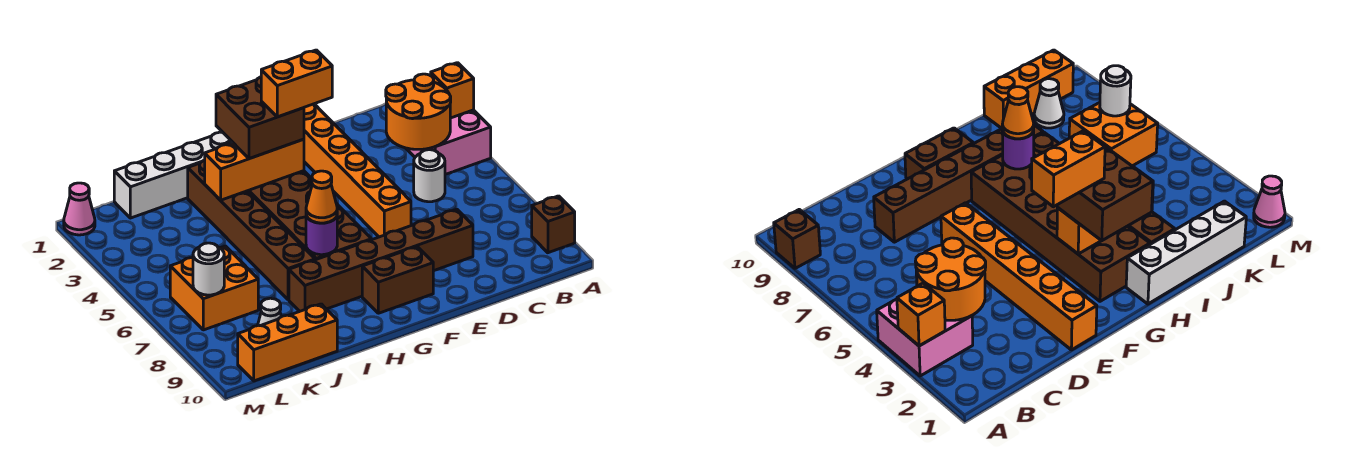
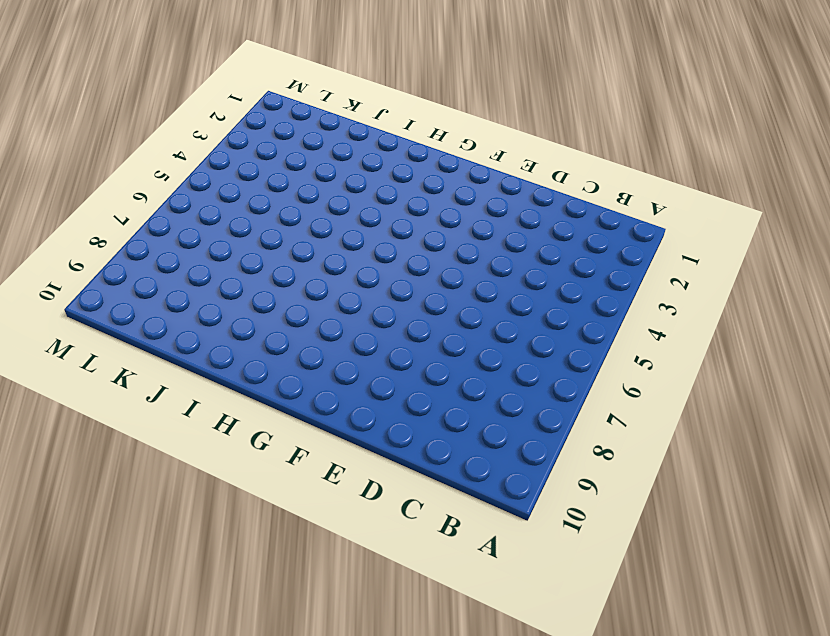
none -> pink brick A3:B4 level 1
none -> brown brick A9 level 1
none -> white round brick C5 level 1

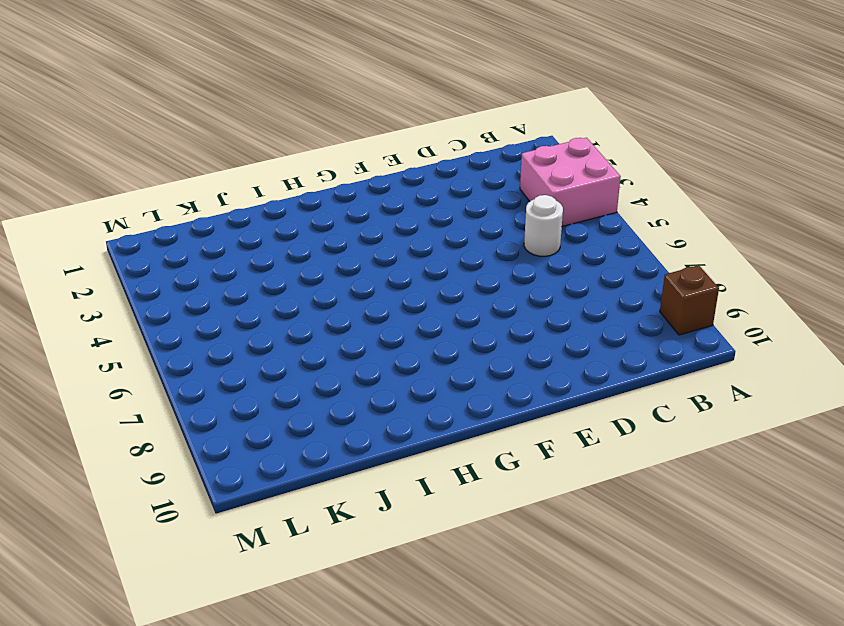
none -> brown brick D8:I8 level 1
none -> orange brick E1:E6 level 1
none -> brown brick F9:G9 level 1

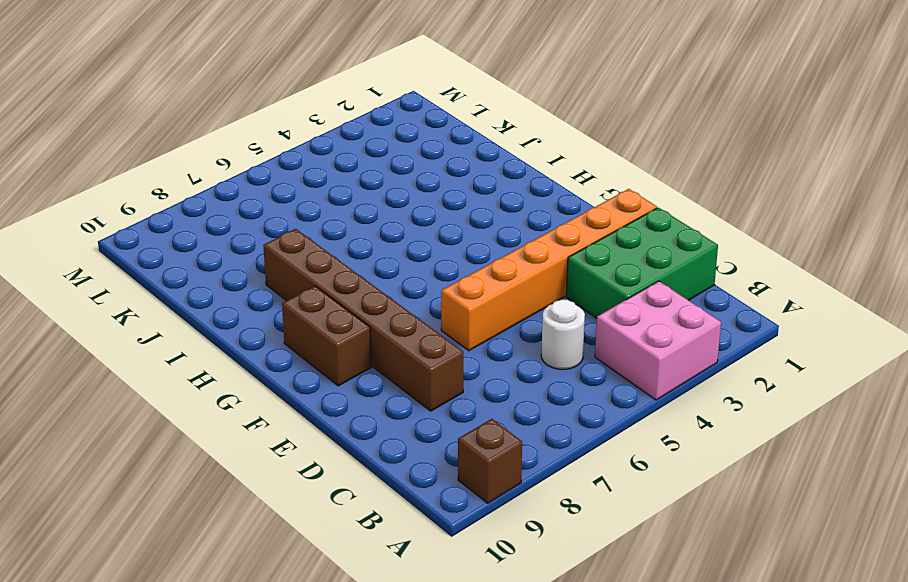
green brick C1:D3 level 1 -> none
none -> brown brick G2:H7 level 1
none -> white brick H1:K1 level 1
none -> brown brick I2:I7 level 1

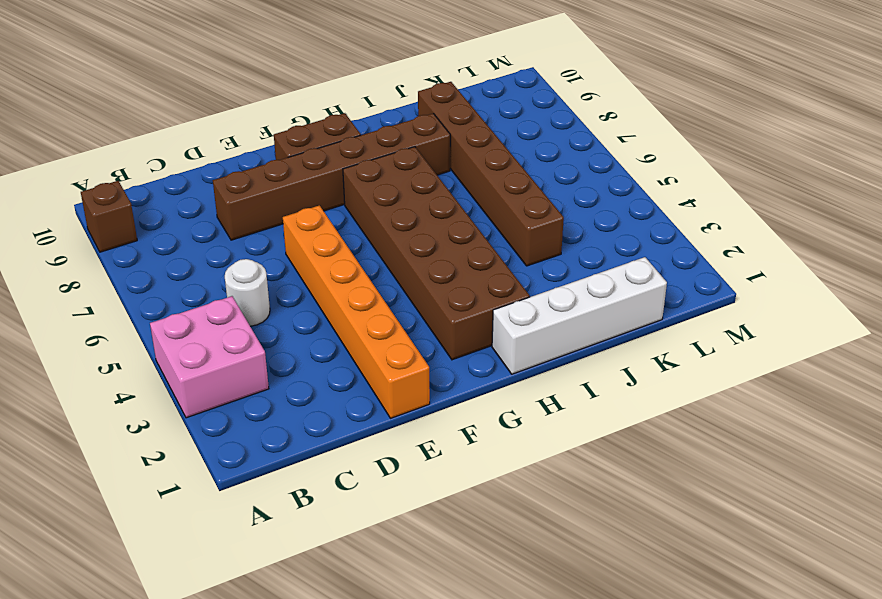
brown brick J4:J9 level 1 -> brown brick I2:I7 level 1
none -> orange brick J10:L10 level 1
none -> orange brick K6:L7 level 1
none -> white cone K9 level 1

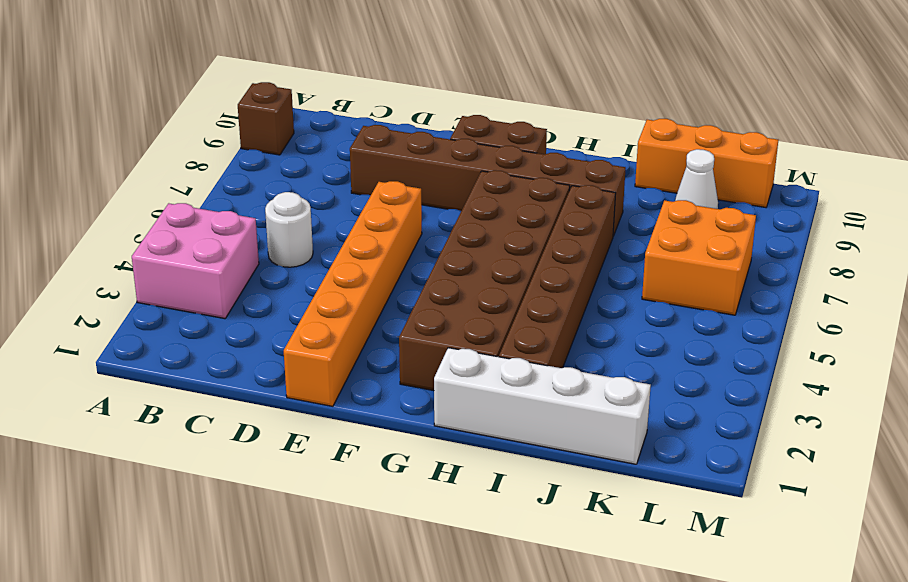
none -> pink cone M1 level 1
none -> orange brick A3 level 2
none -> orange round brick B3:C4 level 2

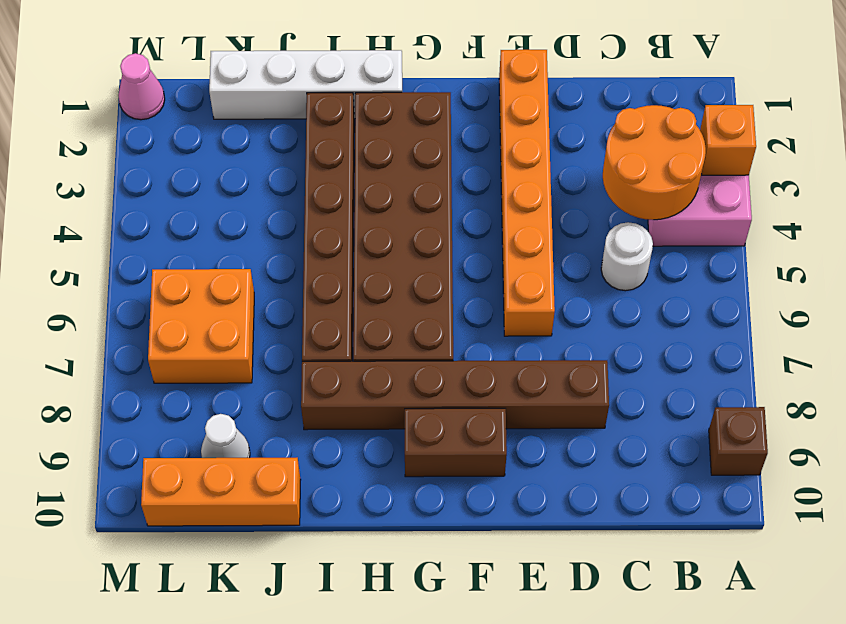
none -> orange brick G3:I3 level 2
none -> purple round brick H7 level 2
none -> white round brick L7 level 2

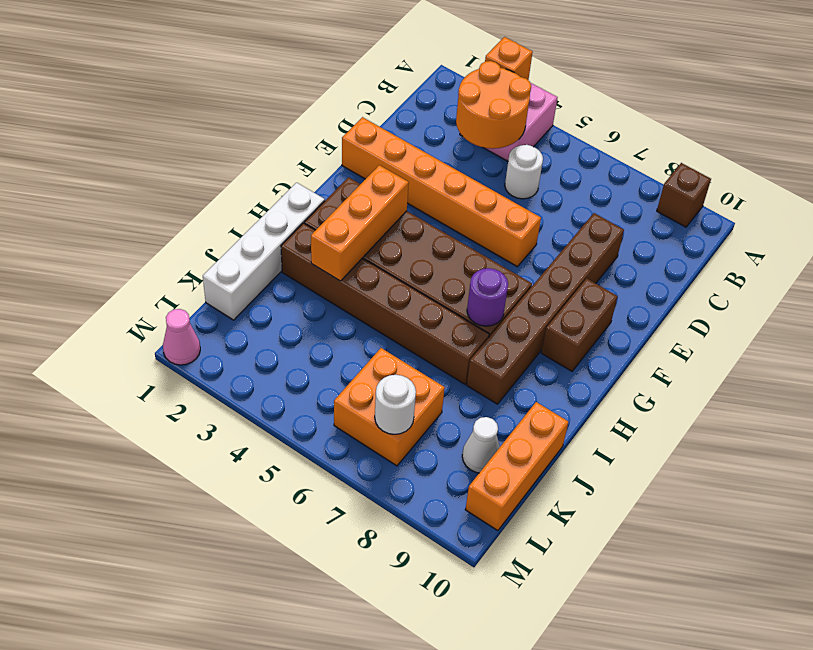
none -> brown brick G2:H3 level 3
none -> orange cone H7 level 3
none -> orange brick F3:G3 level 4

